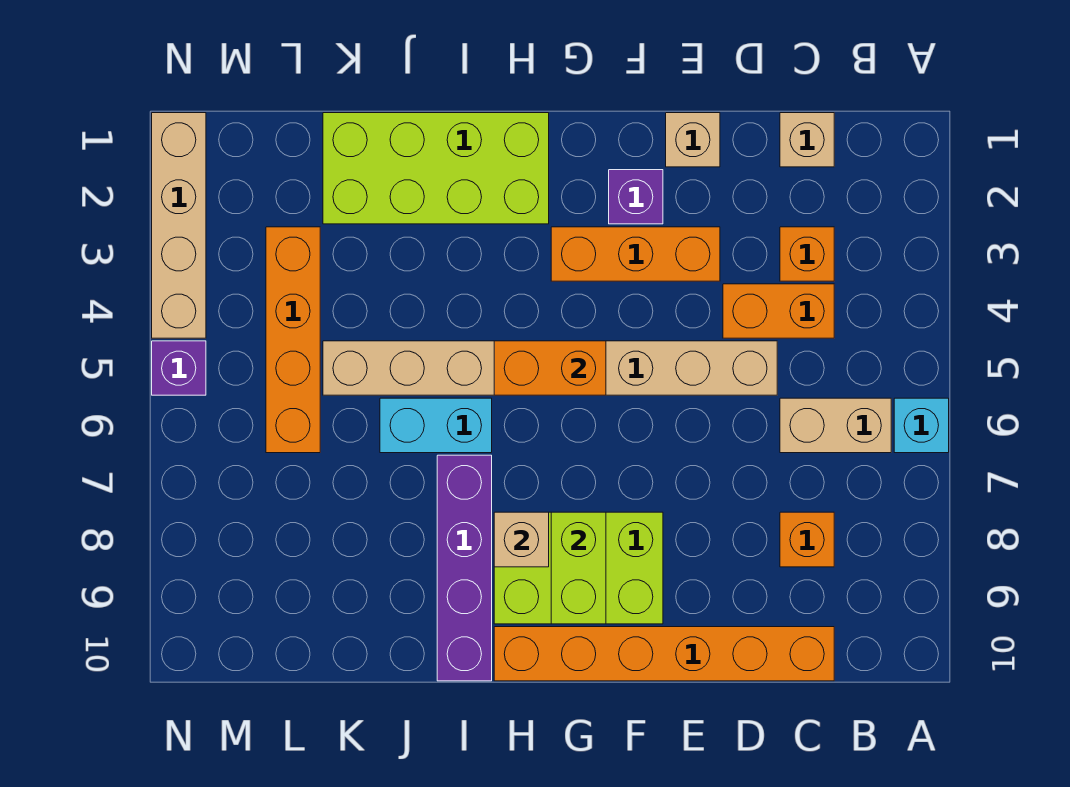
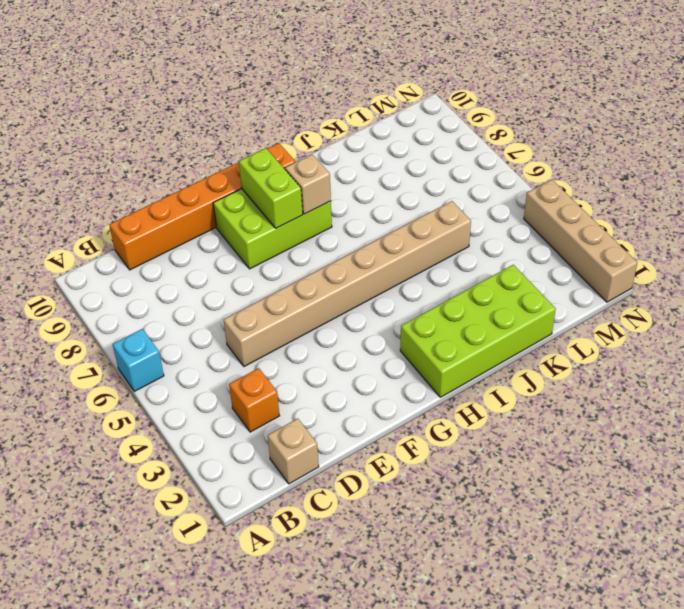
none -> tan brick B6:C6 level 1
none -> orange brick C4:D4 level 1
none -> orange brick C8 level 1

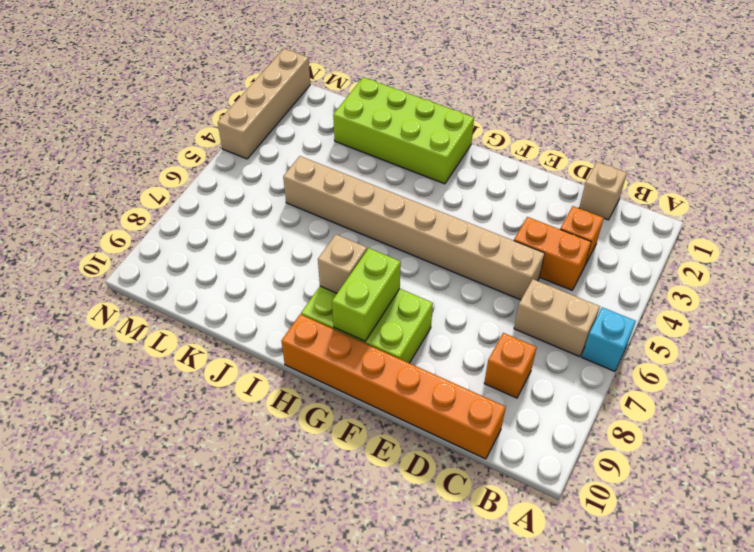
none -> tan brick E1 level 1
none -> orange brick E3:G3 level 1
none -> purple brick F2 level 1

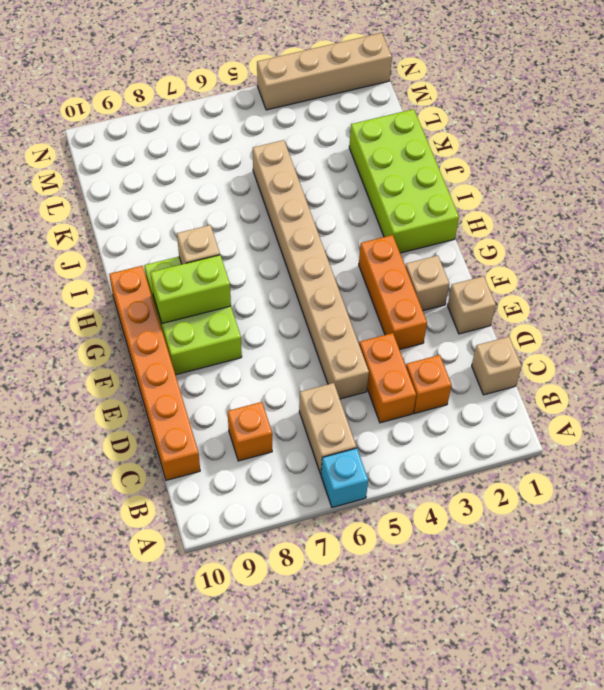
tan brick F2 level 1 -> purple brick F2 level 1
none -> cyan brick I6:J6 level 1
none -> purple brick I7:I10 level 1
none -> orange brick L3:L6 level 1

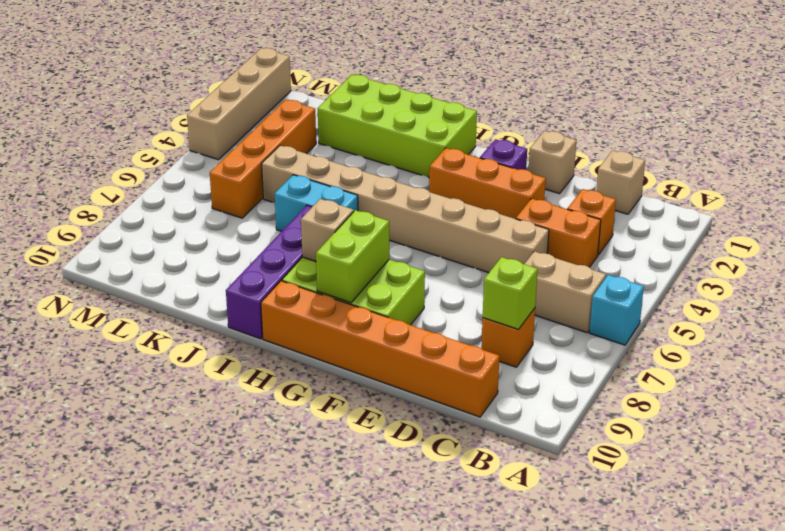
lime brick C8 level 2 -> none
none -> purple brick N5 level 1
none -> orange brick G5:H5 level 2

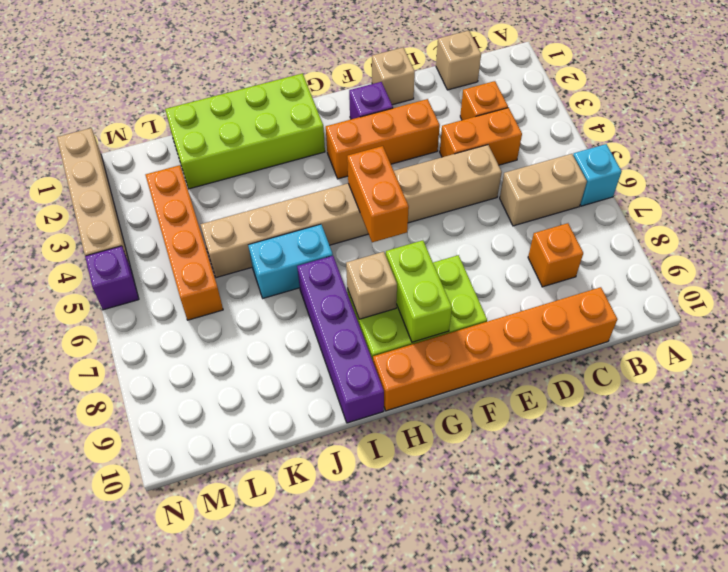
orange brick G5:G6 level 2 -> orange brick G5:H5 level 2

